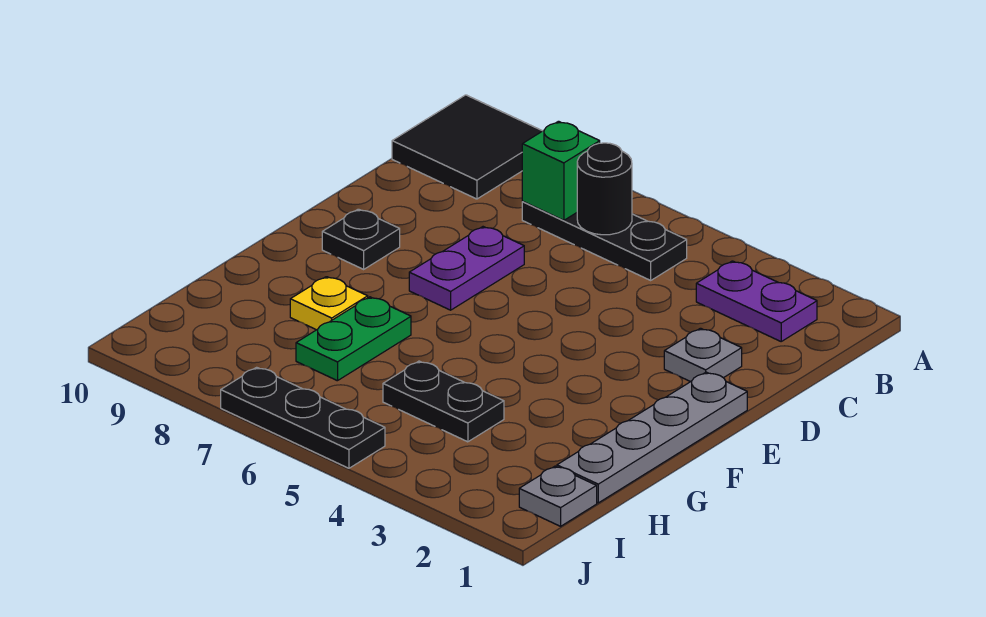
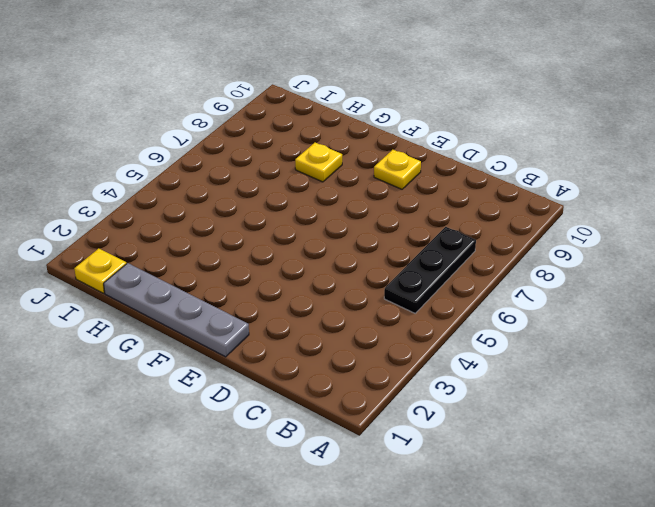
yellow plate E9 level 1 -> black plate E9 level 1
yellow plate I1 level 1 -> grey plate I1 level 1
none -> black tile A9:B10 level 1
none -> purple plate B2:B3 level 1
none -> grey plate D2 level 1

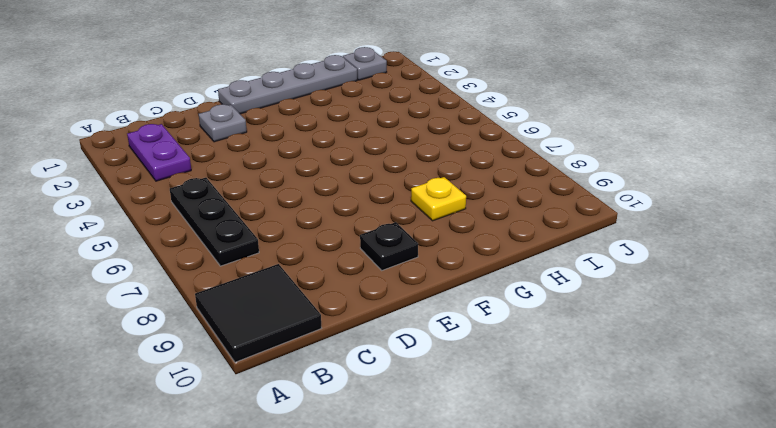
none -> purple plate D7:E7 level 1
none -> green plate G7:H7 level 1
none -> black plate H4:H5 level 1

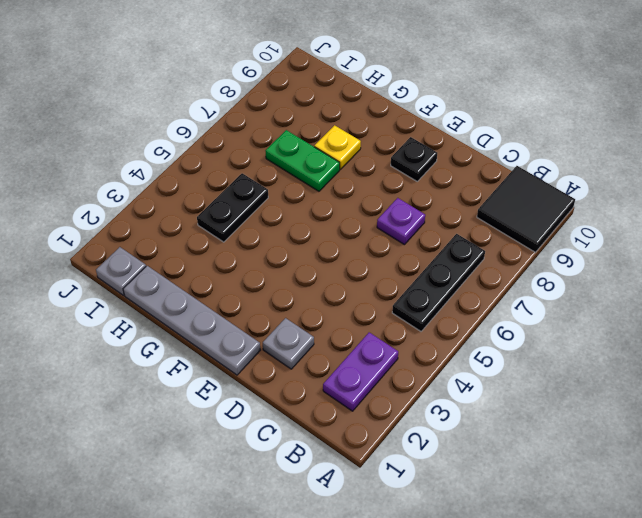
purple plate D7 level 1 -> purple plate D7:E7 level 1
none -> black plate J5:J7 level 1
none -> black round brick B6 level 2
none -> green brick B7 level 2

